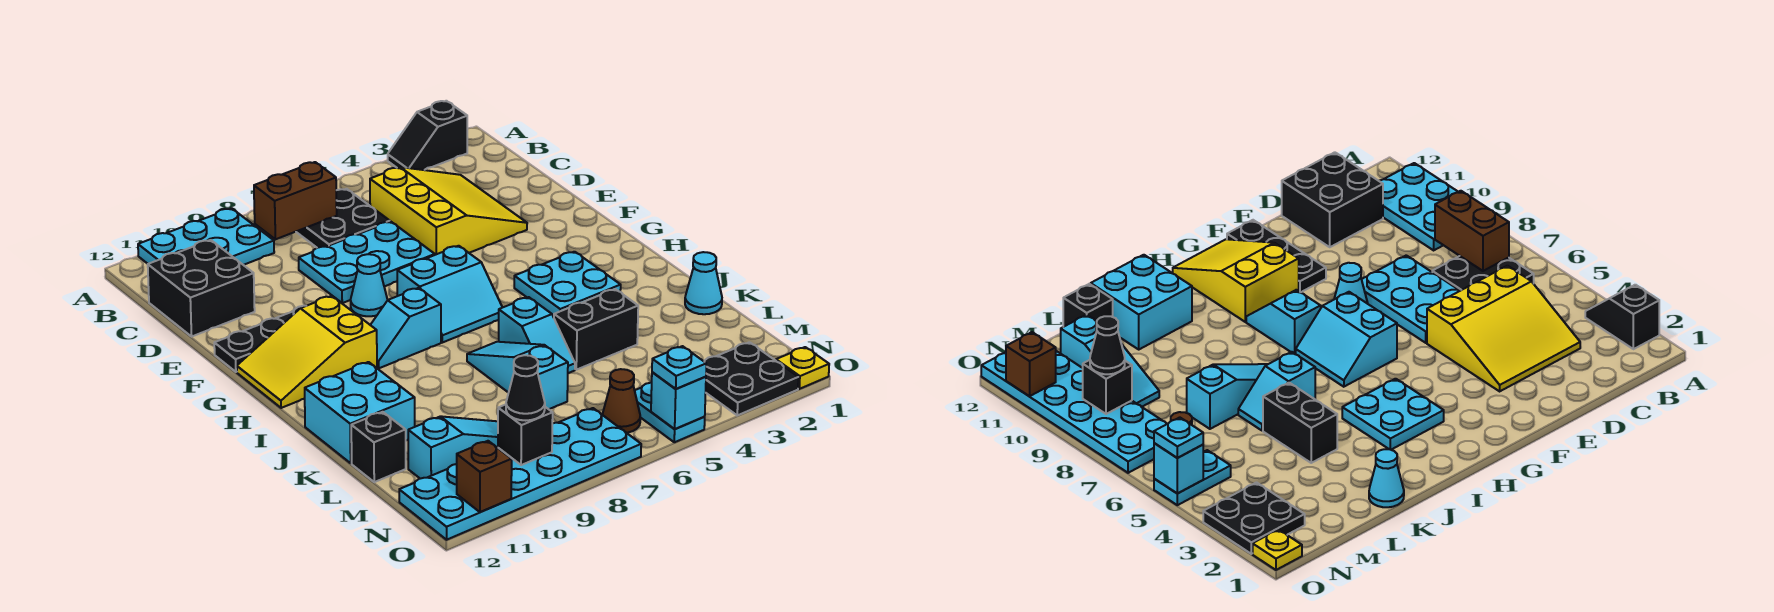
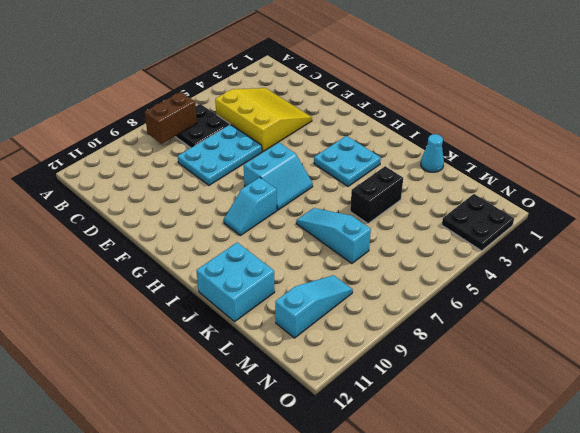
none -> black slope A2:A3 level 1 top 2
none -> cyan plate A9:B11 level 1
none -> black brick C11:D12 level 1
none -> cyan cone F8 level 1

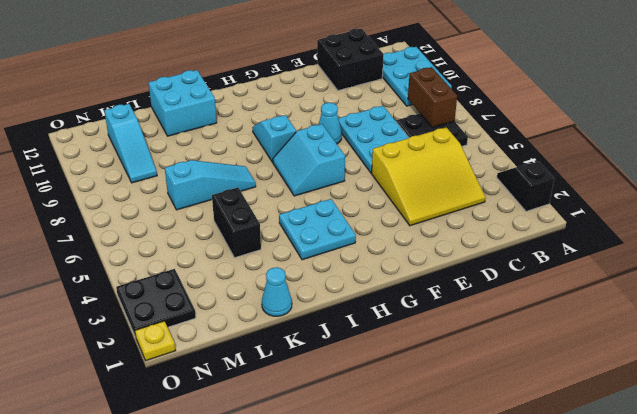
none -> black plate F10:F12 level 1
none -> yellow slope G10:H12 level 1 top 10
none -> cyan slope J6:K6 level 1 top J
none -> black brick L12 level 1

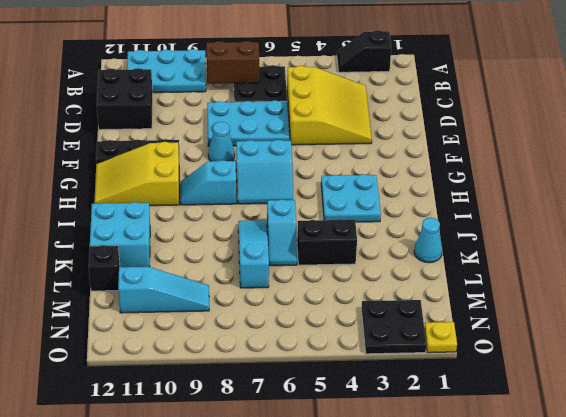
none -> cyan plate N5:O5 level 1
none -> brown cone N6 level 1
none -> cyan plate N7:O12 level 1
none -> black brick N9 level 2

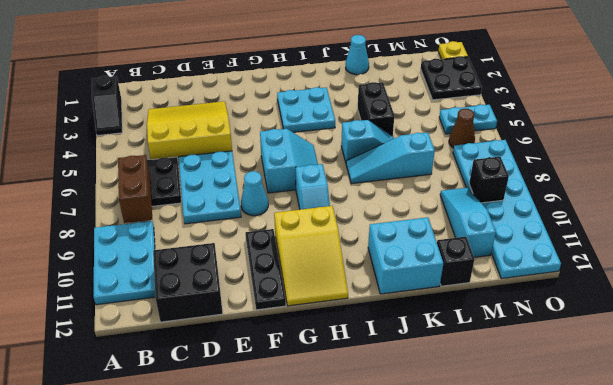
none -> cyan brick O5 level 2
none -> brown brick O11 level 2
none -> black cone N9 level 3
none -> cyan plate O5 level 3

